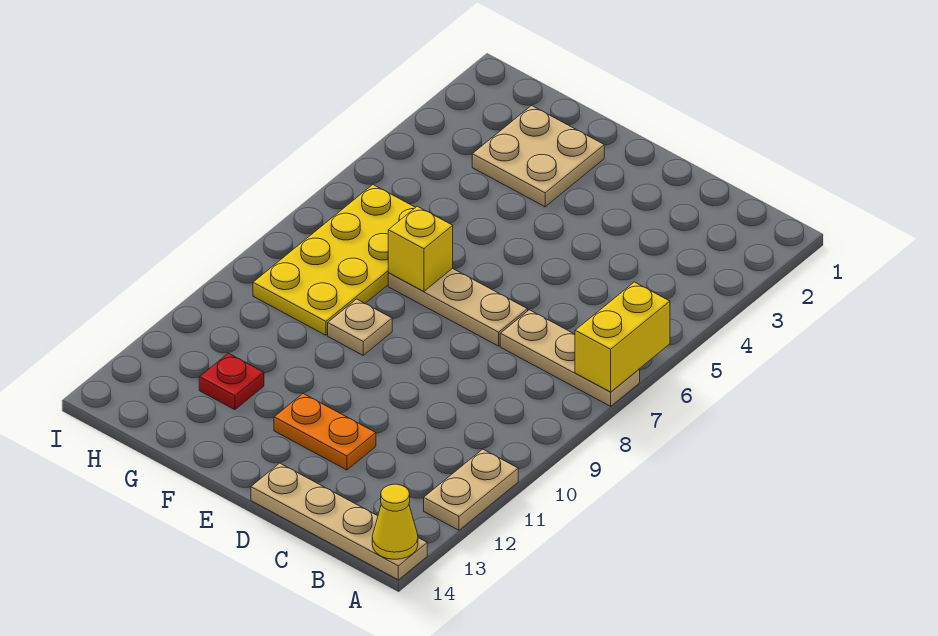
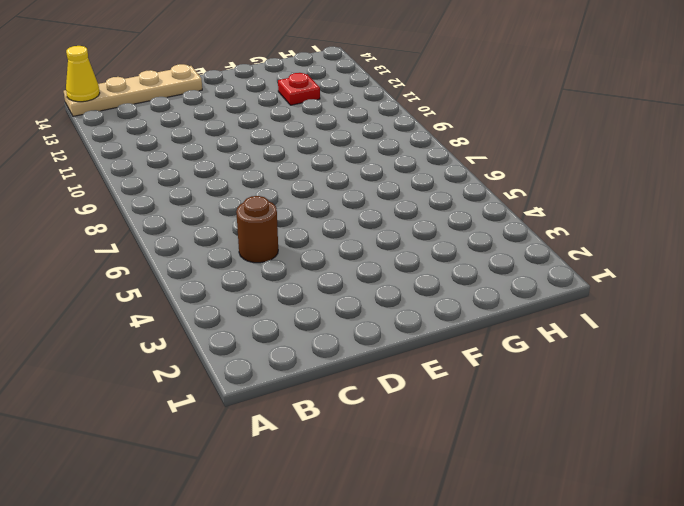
brown round brick C5 level 1 -> none
none -> tan plate A7:C7 level 1
none -> tan plate A11:A12 level 1
none -> tan plate D7:F7 level 1

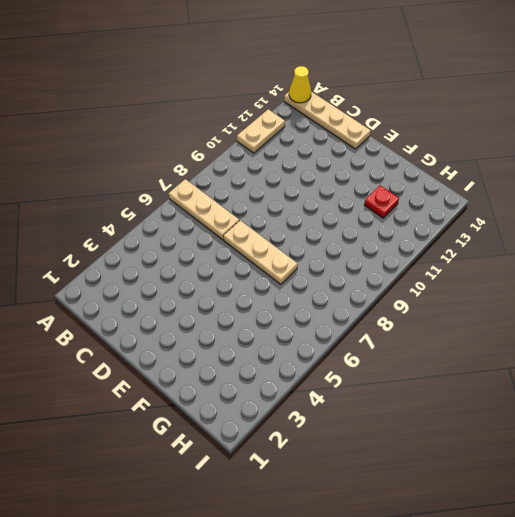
none -> orange plate D12:E12 level 1
none -> tan plate F2:G3 level 1
none -> tan plate F9 level 1

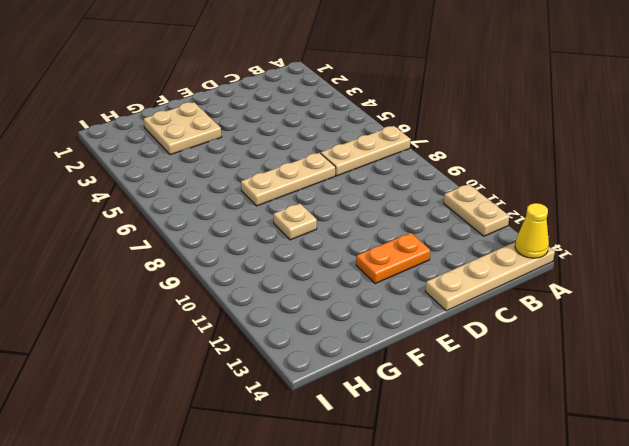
none -> yellow plate G6:H9 level 1
none -> red plate G12 level 1
none -> yellow brick A6:A7 level 2

